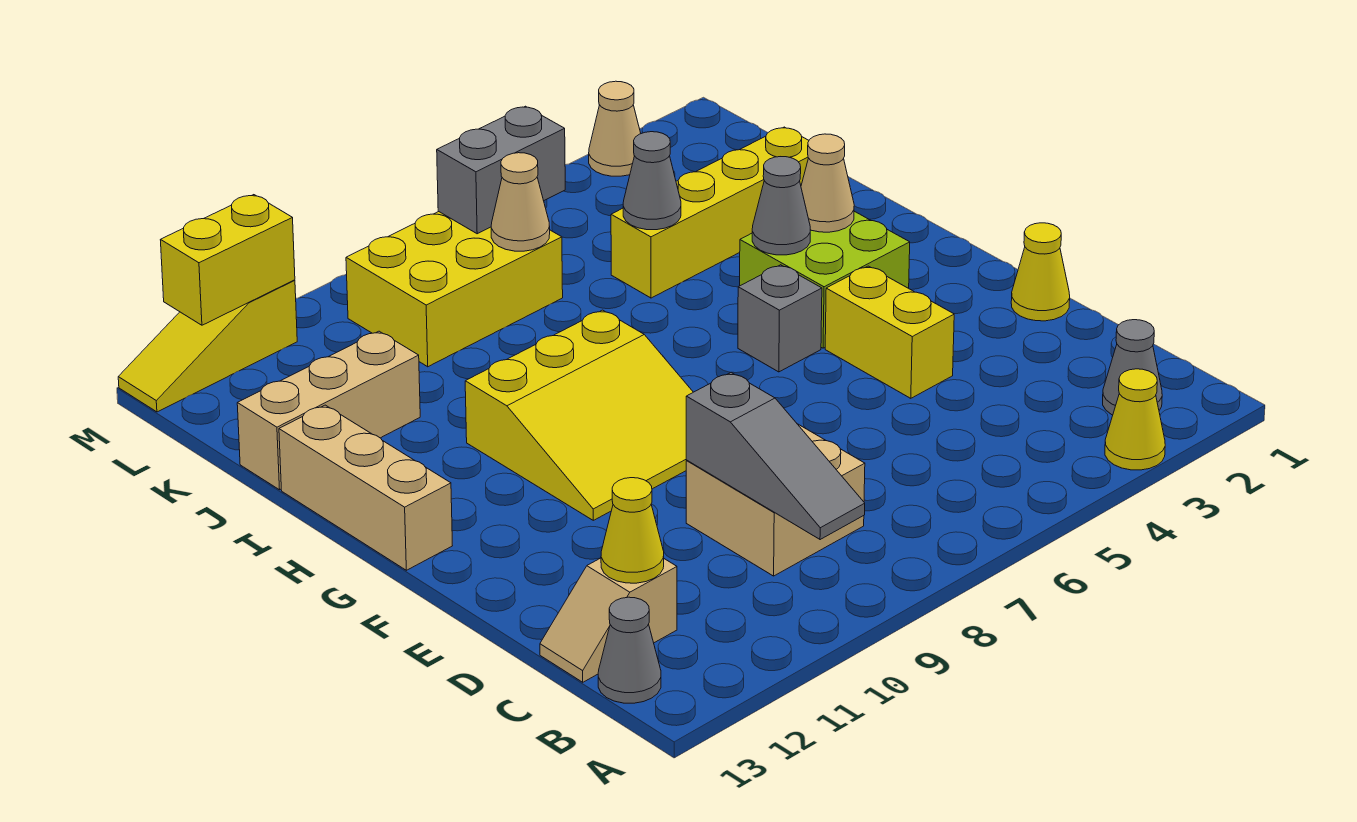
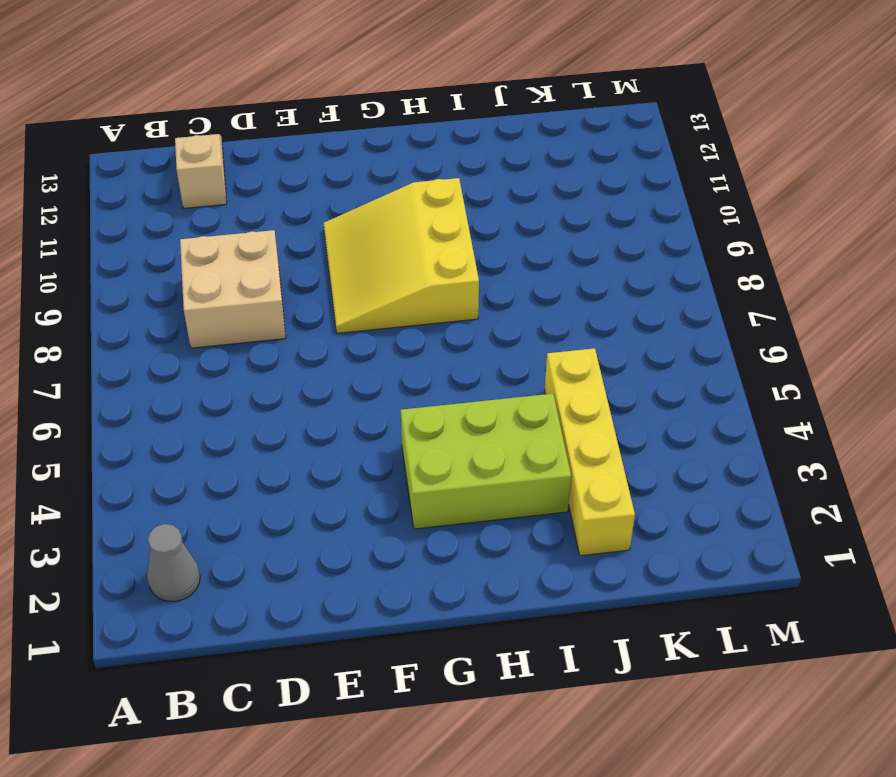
lime brick G3:I4 level 1 -> lime brick G3:H4 level 1
none -> yellow cone A3 level 1
none -> grey cone B13 level 1
none -> yellow cone E1 level 1

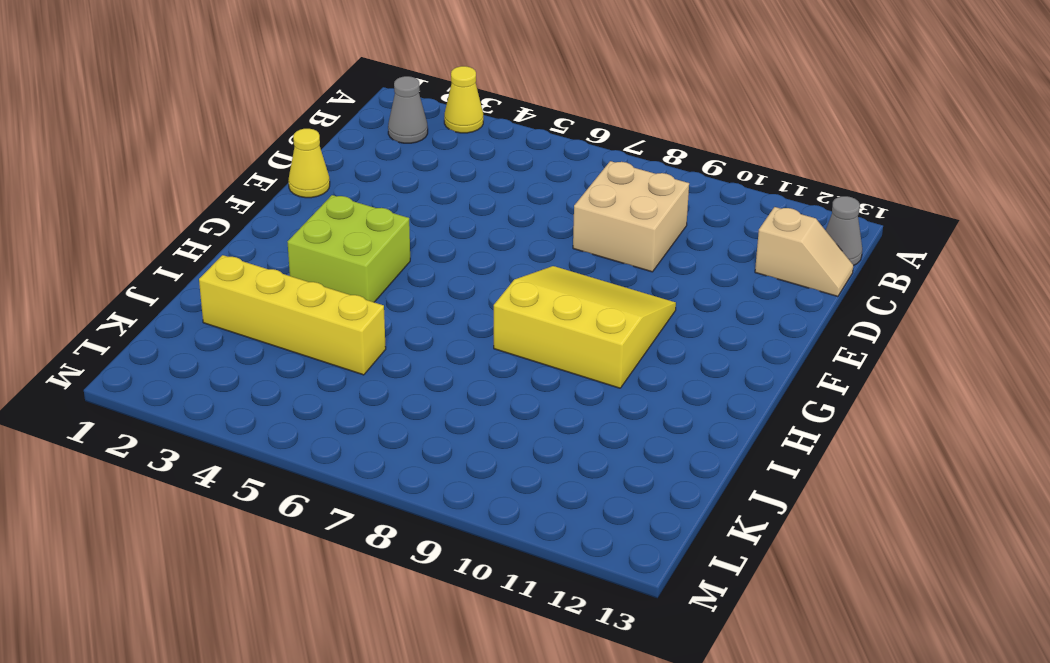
none -> yellow brick E4:F4 level 1
none -> grey brick G5 level 1
none -> tan brick G13:I13 level 1

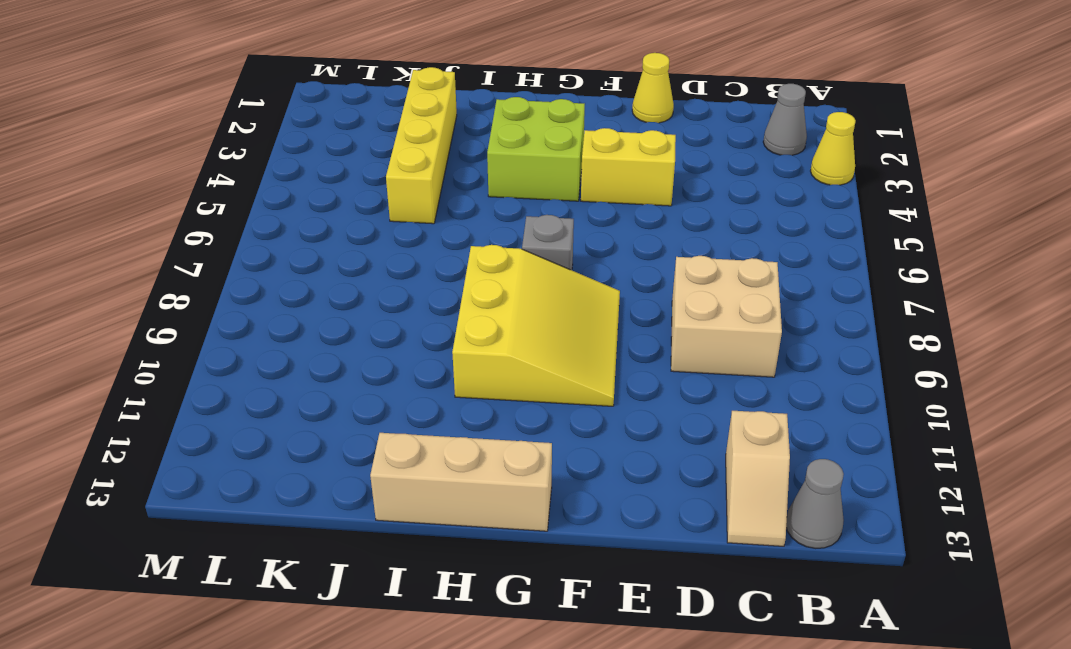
grey brick G7 level 1 -> grey brick G5 level 1
none -> tan brick J11:J13 level 1
none -> yellow brick K7:L9 level 1
none -> tan cone M3 level 1

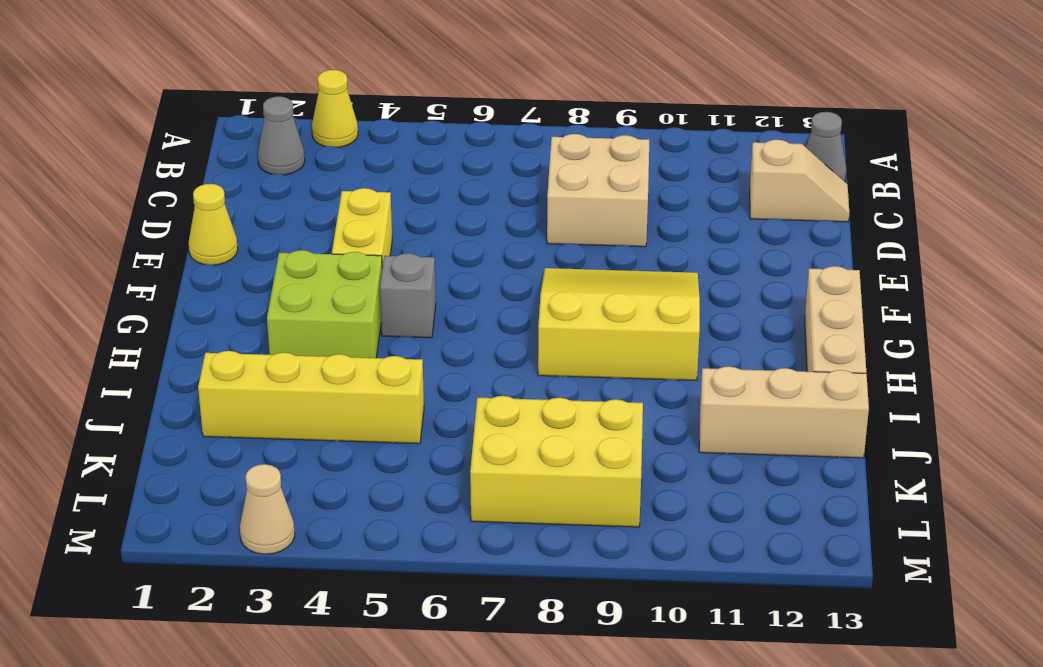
none -> yellow slope M11:M13 level 1 top 11
none -> grey slope B9:D9 level 2 top D
none -> yellow cone C12 level 2

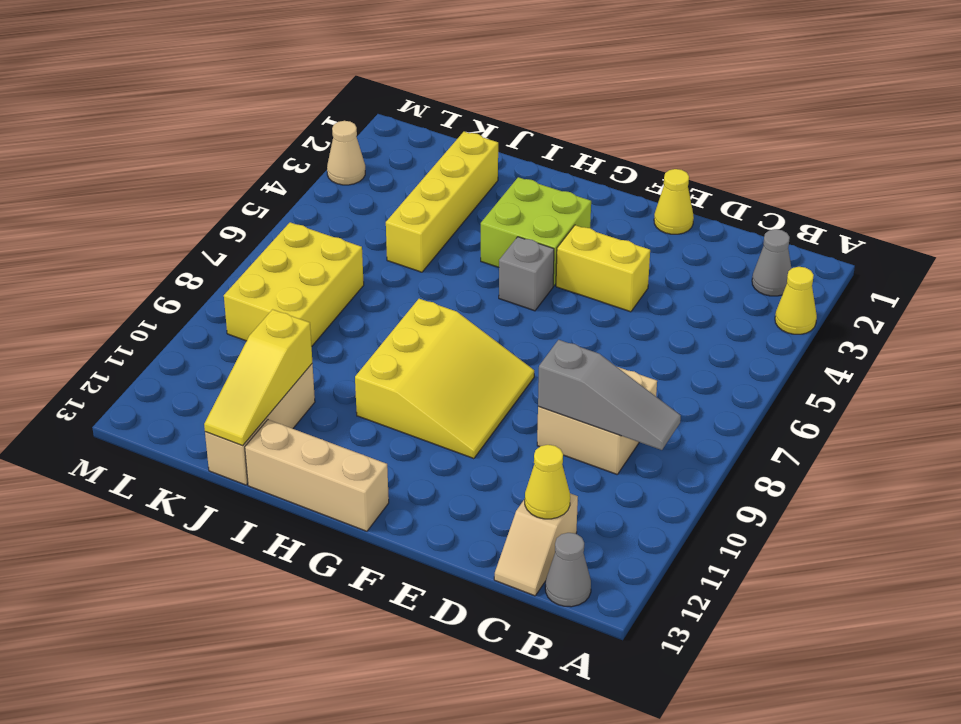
yellow slope J11:J13 level 2 top 11 -> yellow slope M11:M13 level 1 top 11
none -> tan cone H3 level 2
none -> grey cone H4 level 2
none -> grey cone J5 level 2

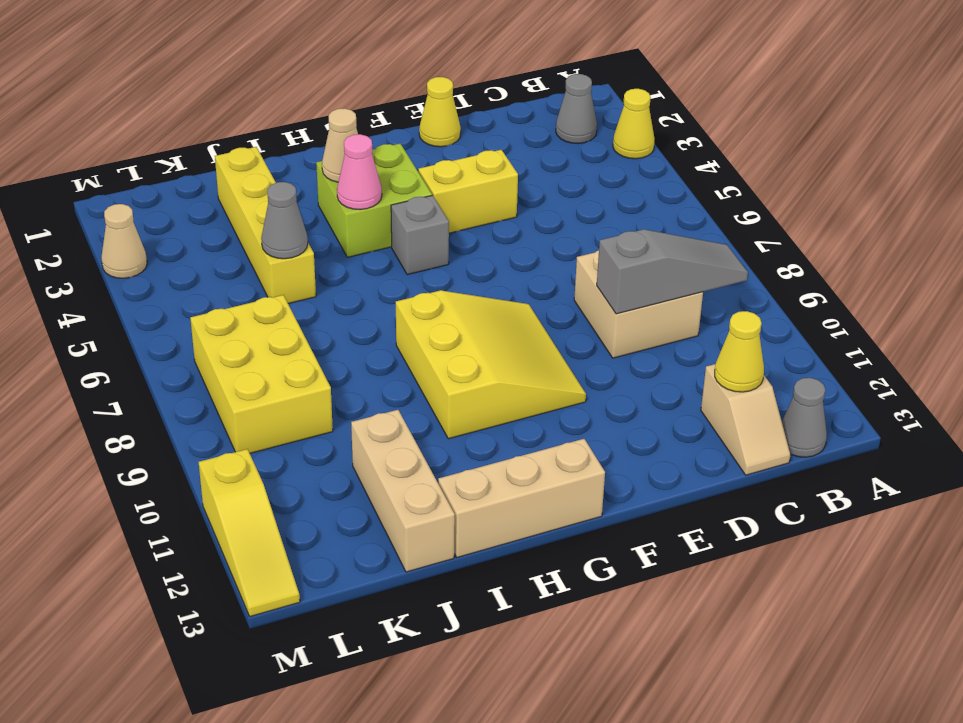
pink cone H4 level 2 -> grey cone H4 level 2
none -> tan cone K7 level 2
none -> grey brick L6:L7 level 2
none -> yellow brick M11:M12 level 2

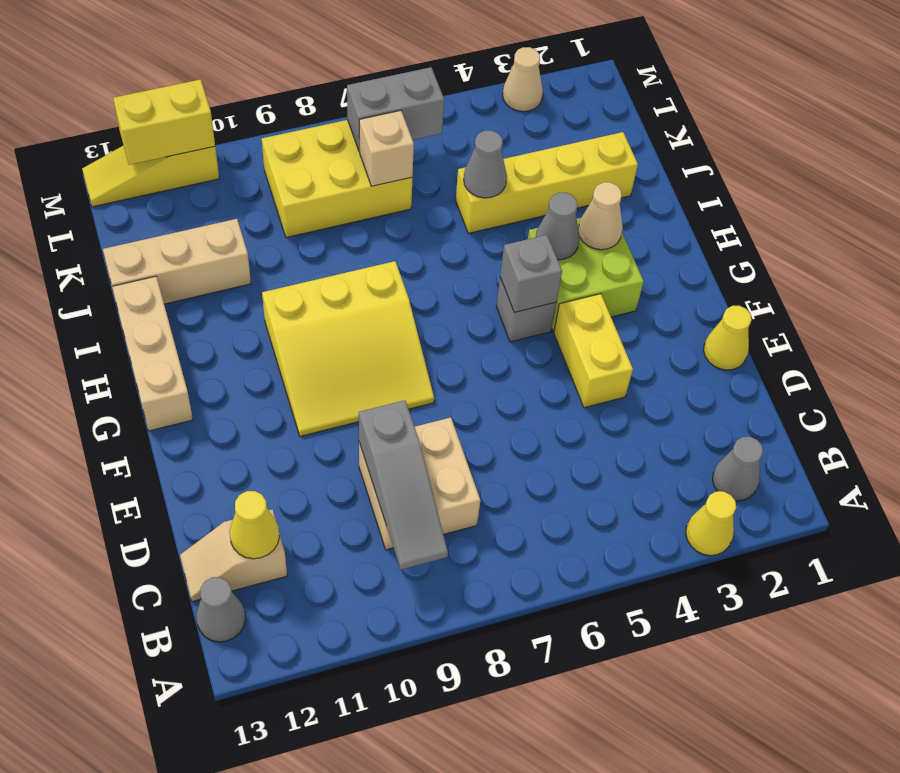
grey brick G5 level 2 -> none
tan brick K7 level 2 -> tan cone K7 level 2

